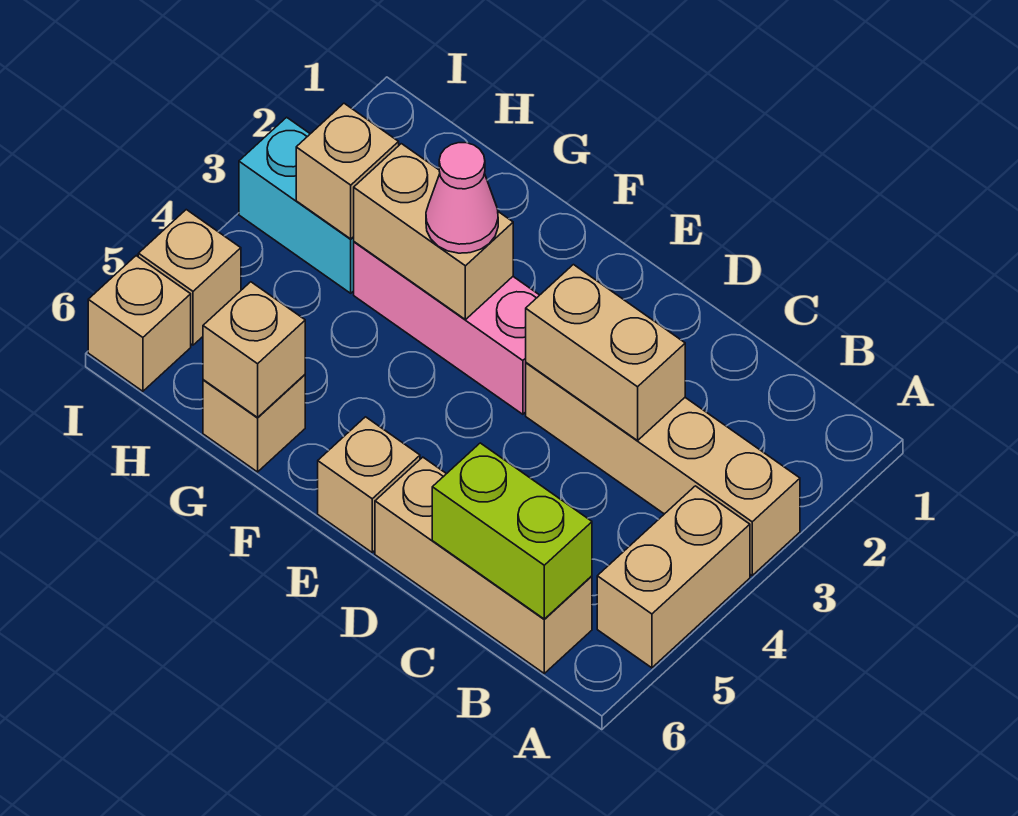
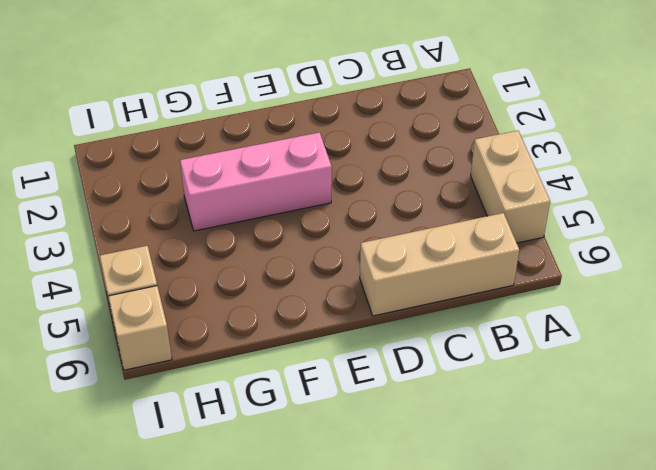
none -> tan brick A3:D3 level 1
none -> tan brick E6 level 1
none -> tan brick G6 level 1

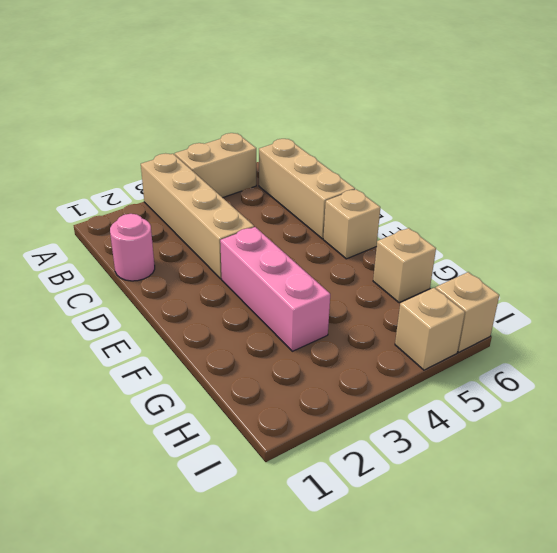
pink round brick C1 level 1 -> none
none -> cyan brick H3:I3 level 1
none -> lime brick B6:C6 level 2
none -> tan brick C3:D3 level 2

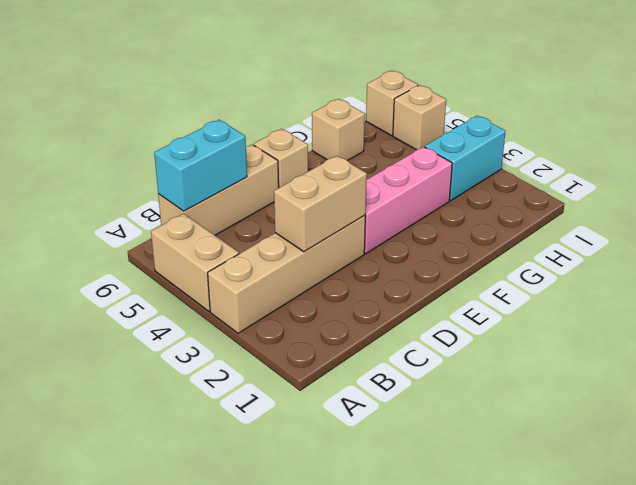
cyan brick B6:C6 level 2 -> lime brick B6:C6 level 2
none -> tan brick F3:G3 level 2
none -> tan brick G6 level 2
none -> tan brick H3 level 2

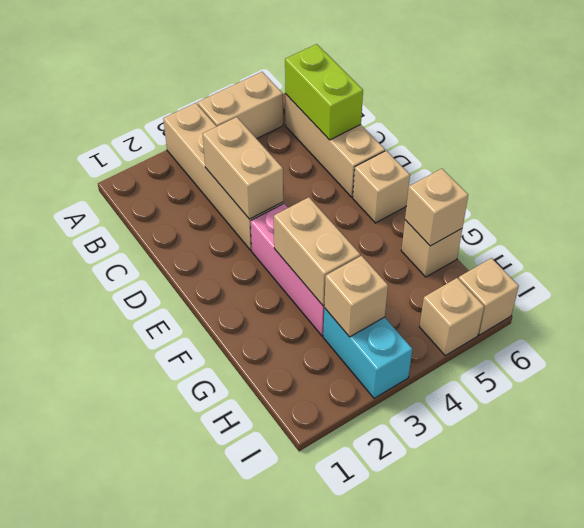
none -> pink cone F3 level 3

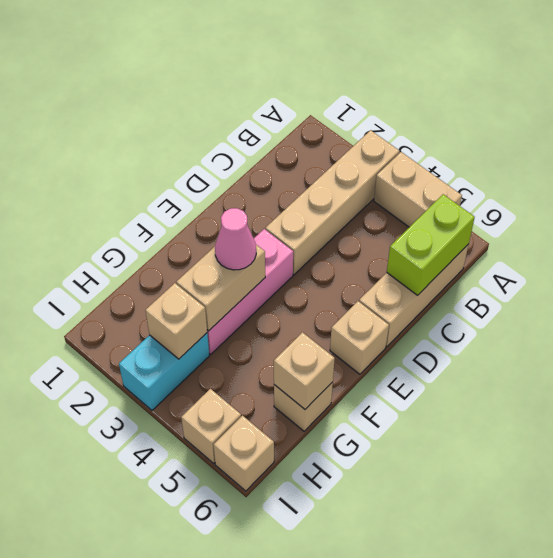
none -> tan brick C3:D3 level 2

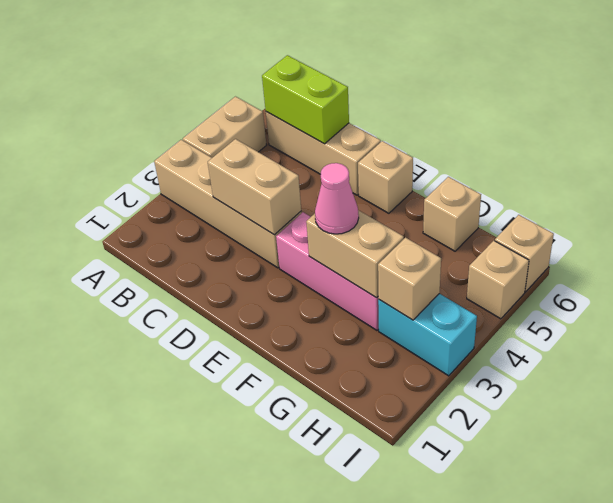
none -> tan brick G6 level 2

